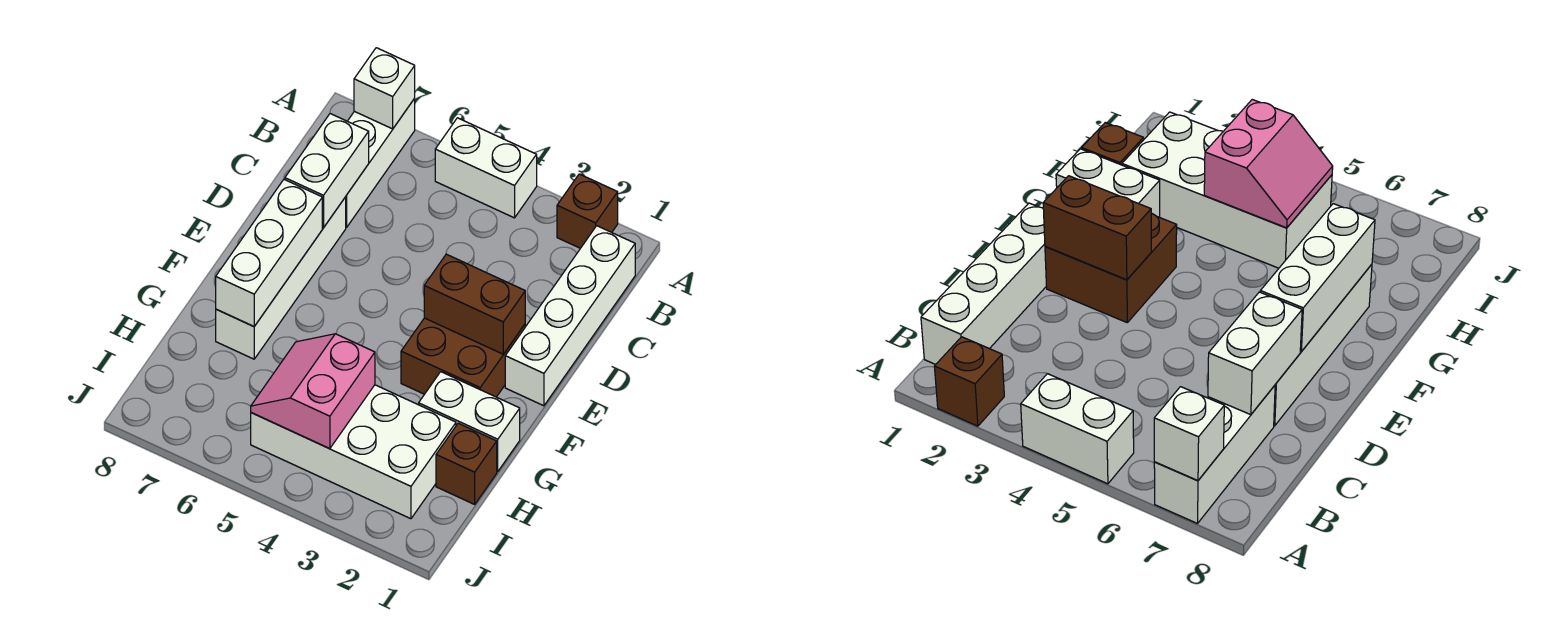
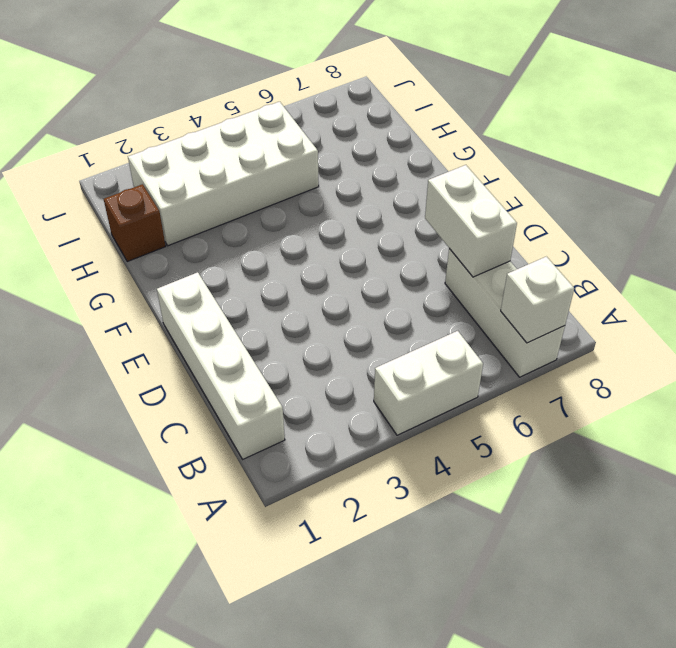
none -> brown brick A2 level 1
none -> white brick D7:G7 level 1
none -> brown brick E2:F3 level 1

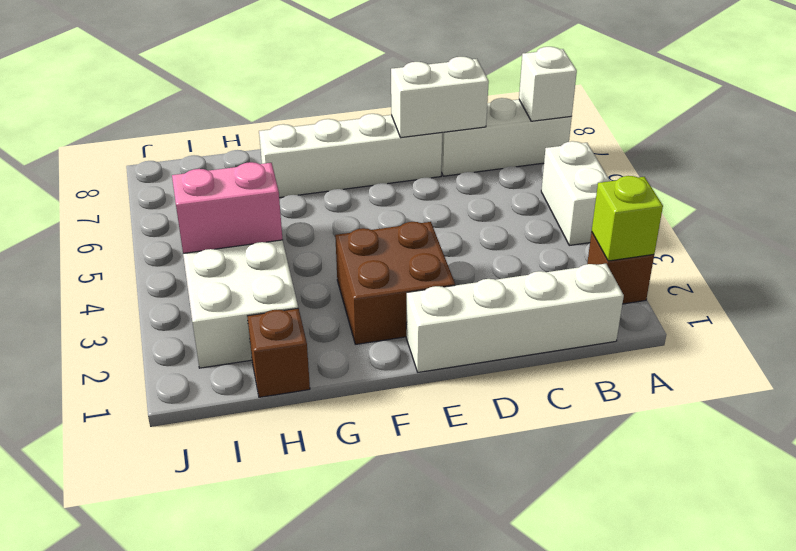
lime brick A2 level 2 -> none
none -> white brick G1:G2 level 1
none -> brown brick E2:E3 level 2
none -> white brick E7:G7 level 2

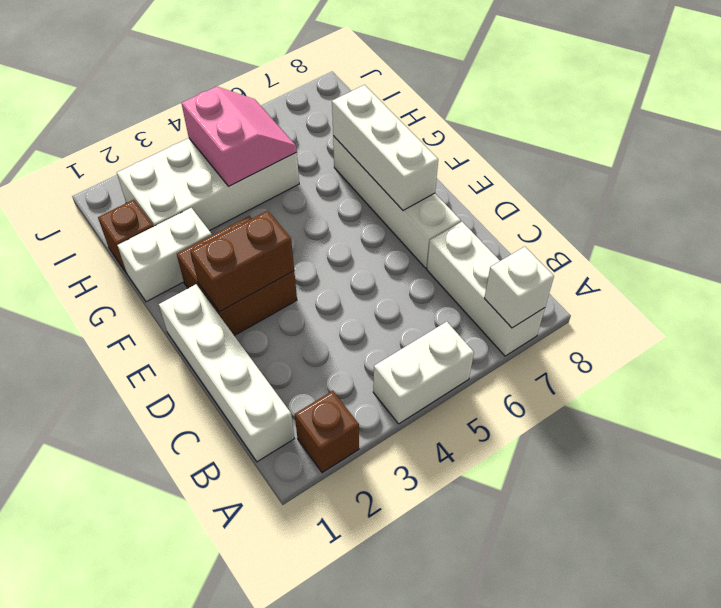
none -> white brick C7:D7 level 2

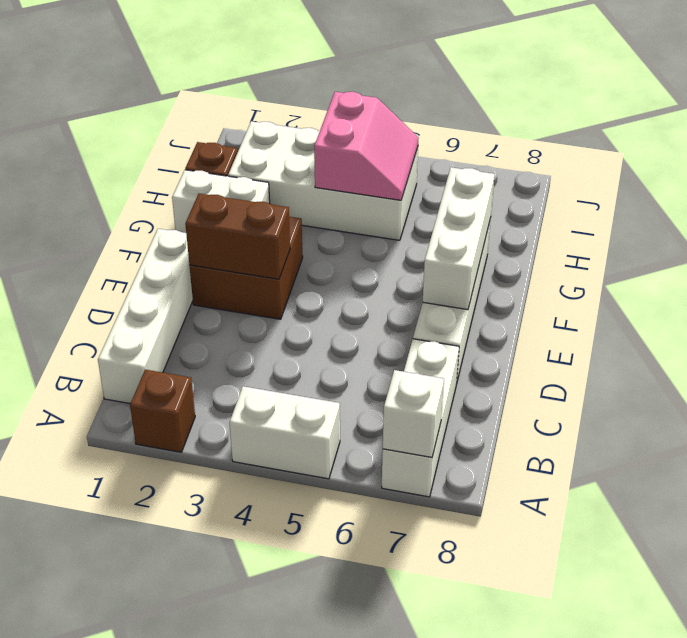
none -> white brick C7:D7 level 2

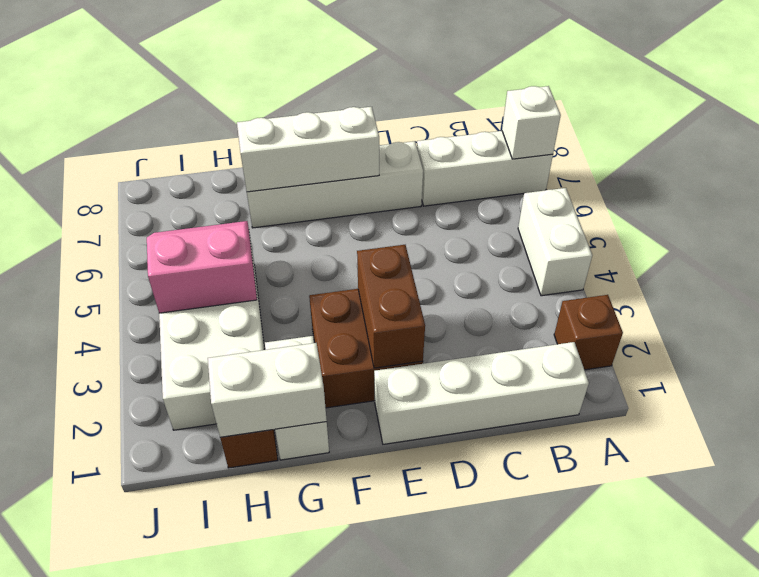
white brick G1:H1 level 2 -> white brick C7:D7 level 2

